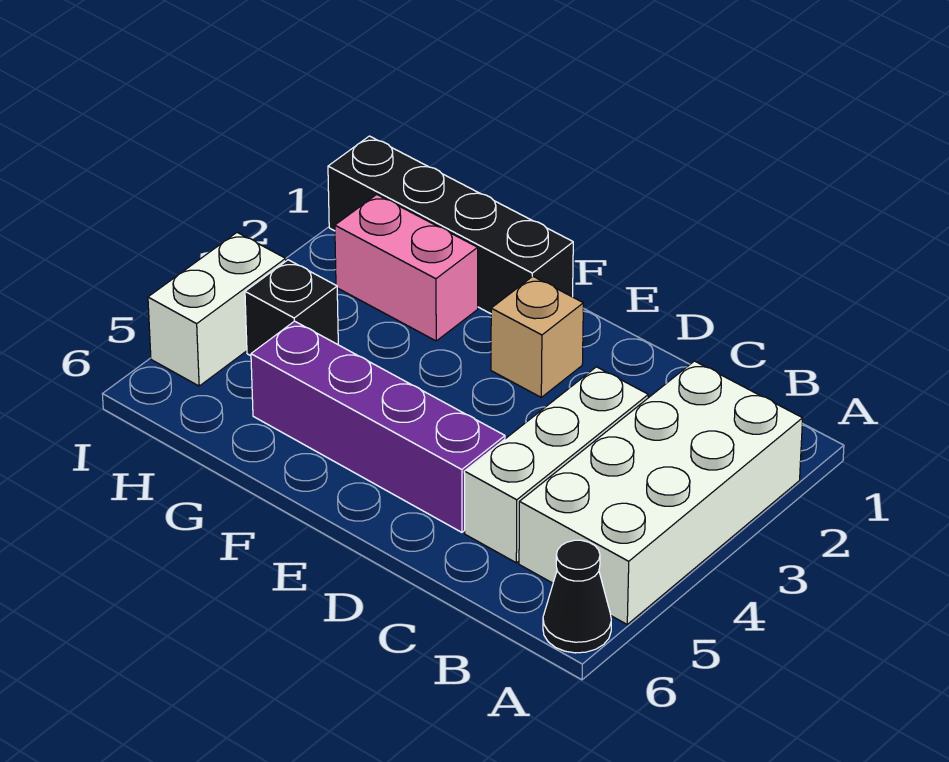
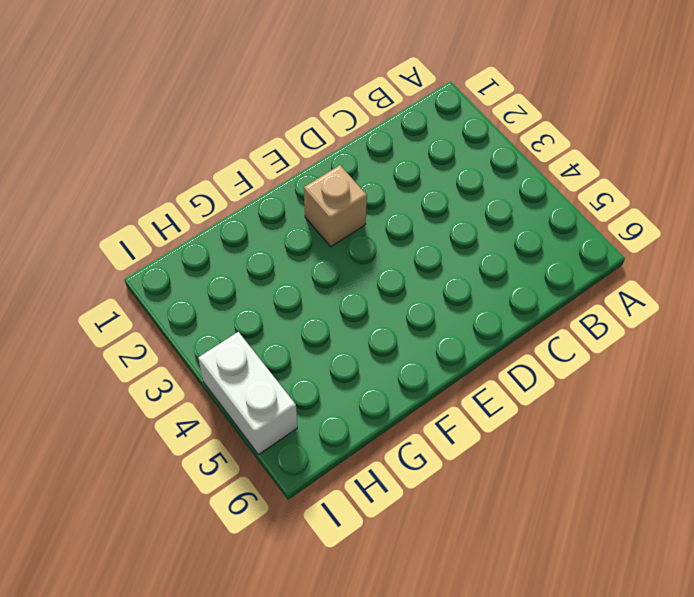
none -> white brick A2:B5 level 1
none -> black cone A6 level 1

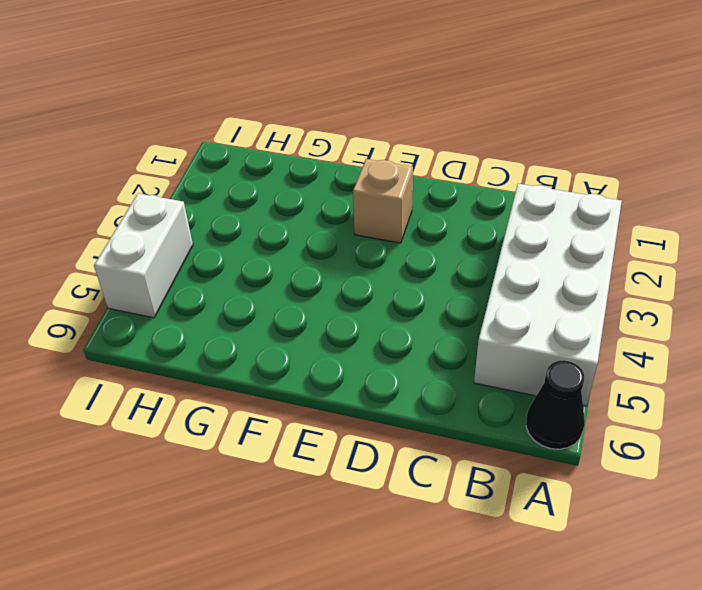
none -> white brick C3:C5 level 1
none -> purple brick D5:G5 level 1

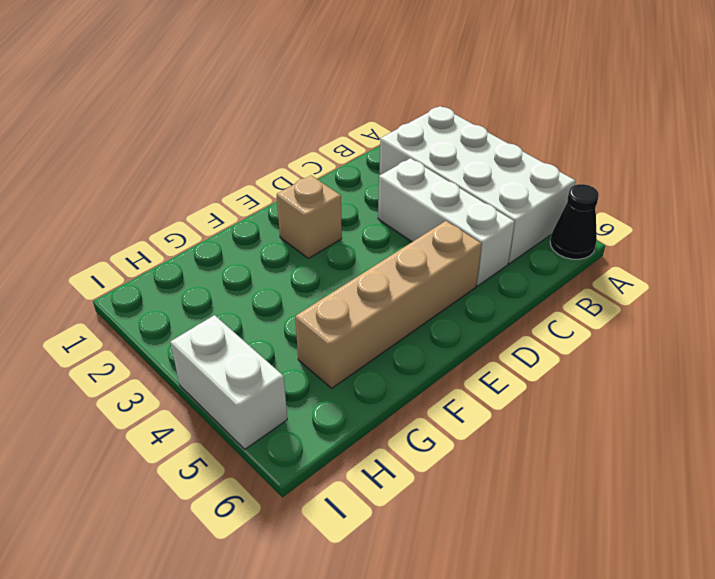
tan brick D5:G5 level 1 -> purple brick D5:G5 level 1
none -> black brick F1:I1 level 1
none -> pink brick G2:H2 level 1

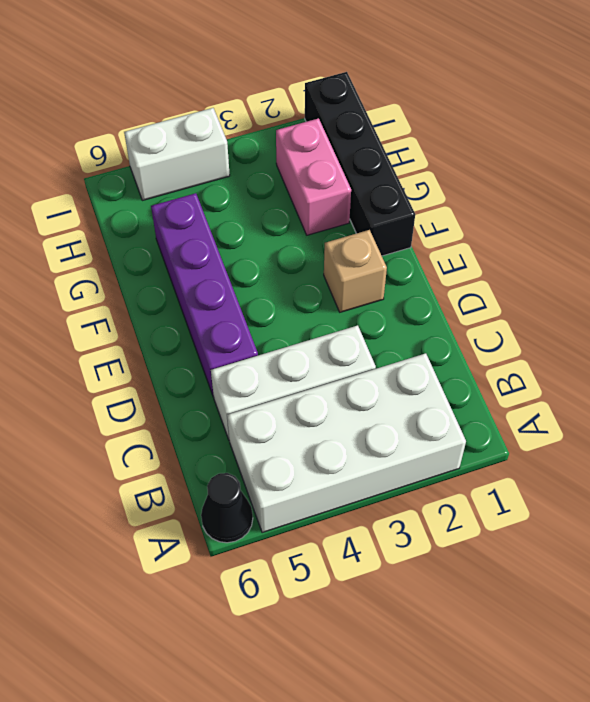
none -> black brick H4 level 1

